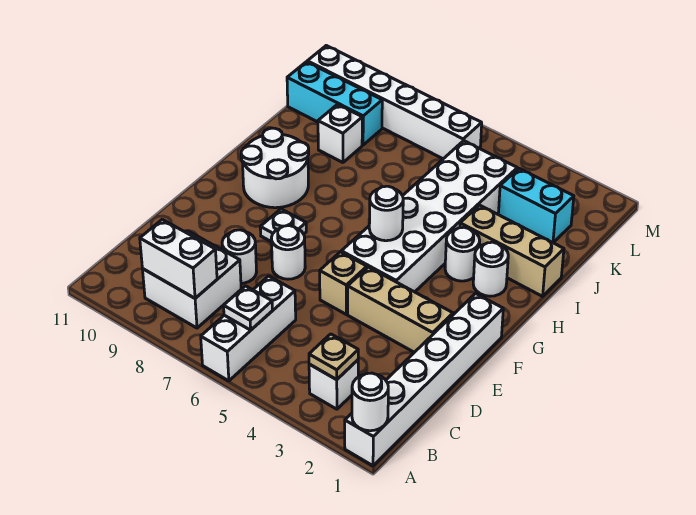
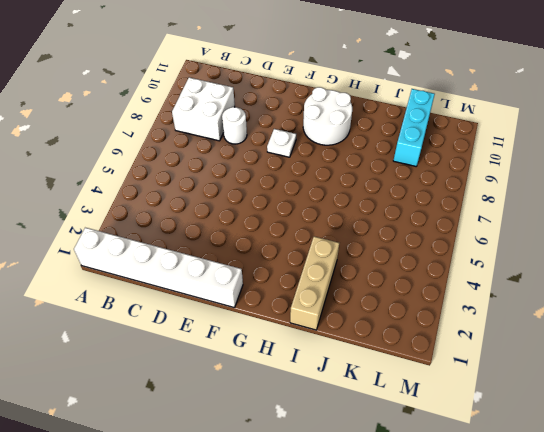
none -> white brick A6:C6 level 1
none -> white brick B3 level 1
none -> tan brick E2:E4 level 1

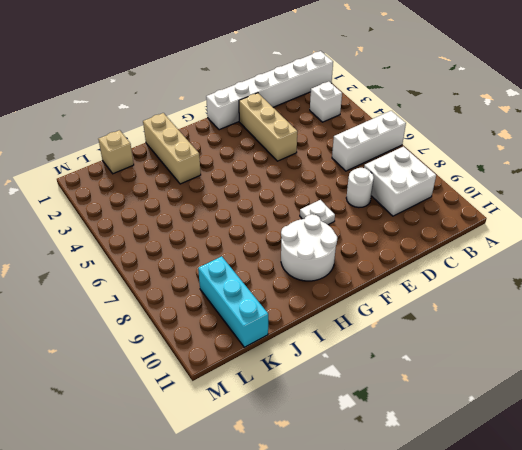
tan brick K1 level 1 -> tan brick E5 level 1
none -> white round brick E7 level 1
none -> white brick F4:K5 level 1
none -> white round brick H2 level 1

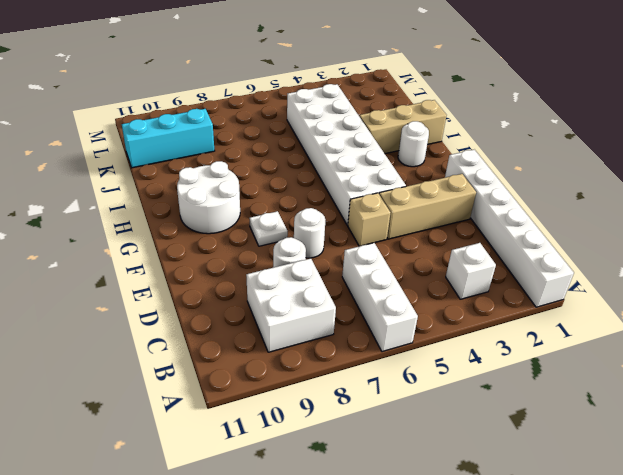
none -> white round brick H3 level 1
none -> white brick J9 level 1
none -> cyan brick K2:K3 level 1

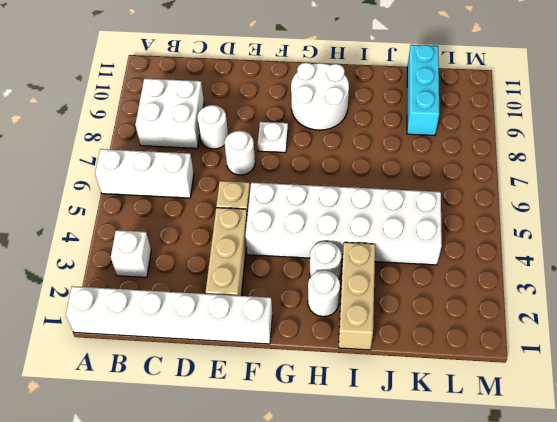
none -> white brick J9 level 1
none -> cyan brick K2:K3 level 1
none -> white brick L6:L11 level 1

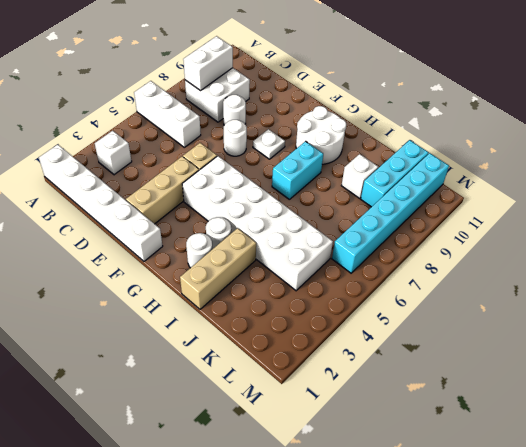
cyan brick H7:H8 level 1 -> cyan brick K2:K3 level 1
cyan brick L6:L11 level 1 -> white brick L6:L11 level 1
none -> white round brick A1 level 2
none -> tan plate B3 level 2
none -> white plate B6 level 2

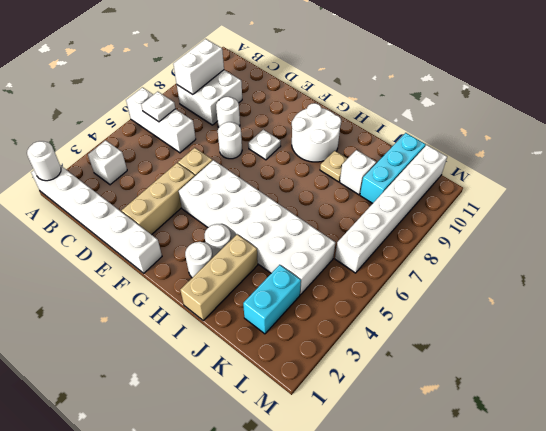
tan plate I9 level 1 -> tan plate B3 level 2
none -> white round brick G5 level 2

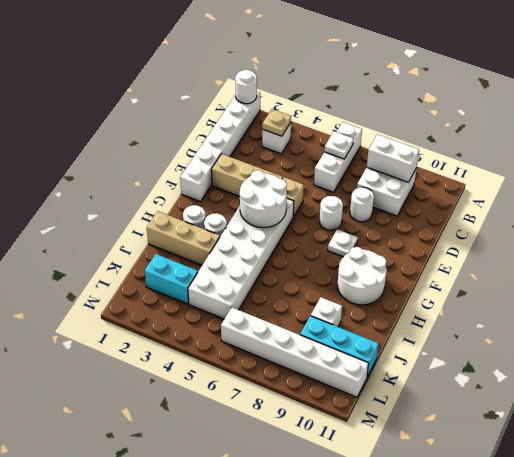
white round brick F4:G5 level 2 -> white round brick G5 level 2

